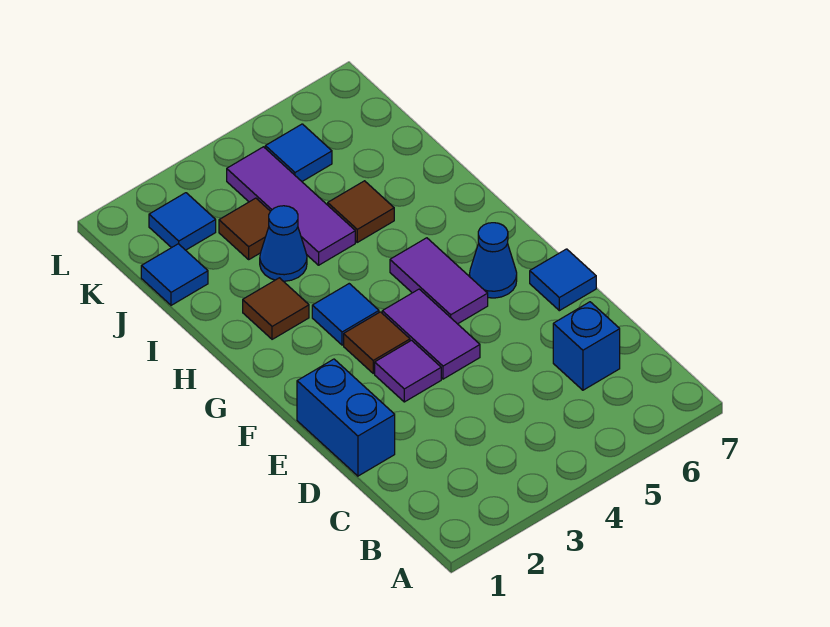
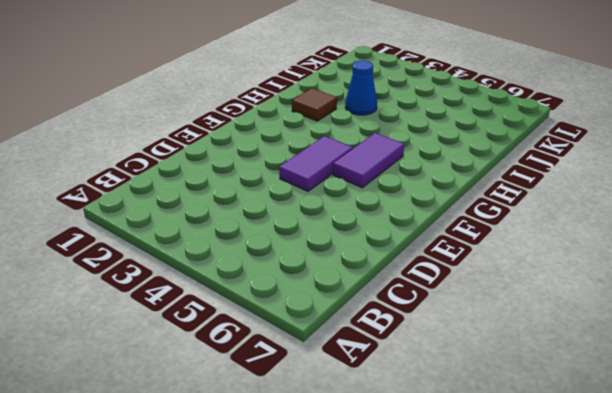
none -> blue brick C6 level 1
none -> blue brick D1:E1 level 1
none -> purple tile E3 level 1

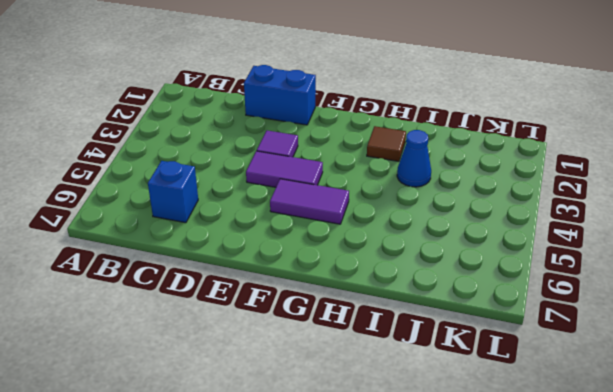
none -> blue tile E7 level 1
none -> brown tile F3 level 1
none -> blue cone F6 level 1

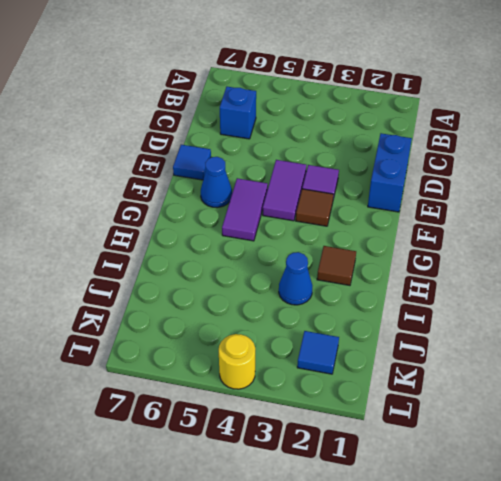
yellow round brick L4 level 1 -> none
none -> blue tile G3 level 1
none -> purple tile I4:K4 level 1
none -> brown tile I5 level 1

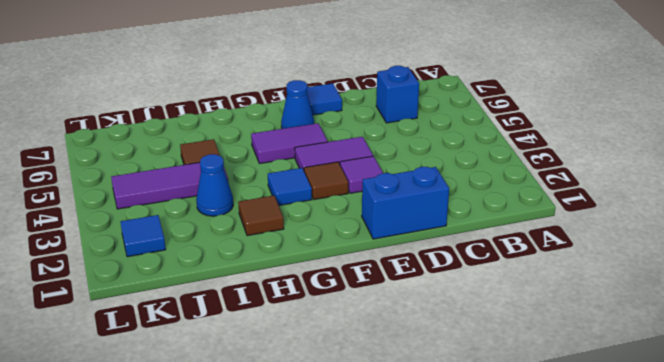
none -> blue tile J1 level 1
none -> brown tile J3 level 1
none -> blue tile K5 level 1

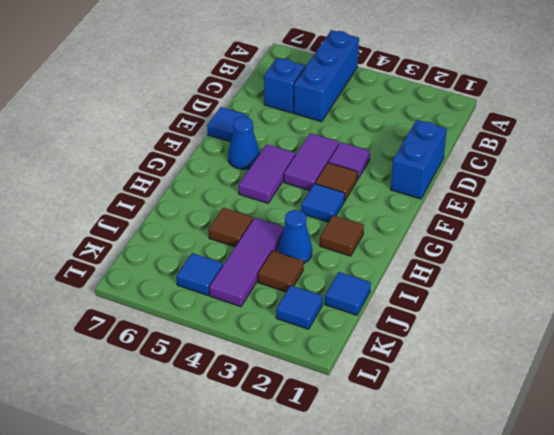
blue brick A5:C5 level 1 -> none

